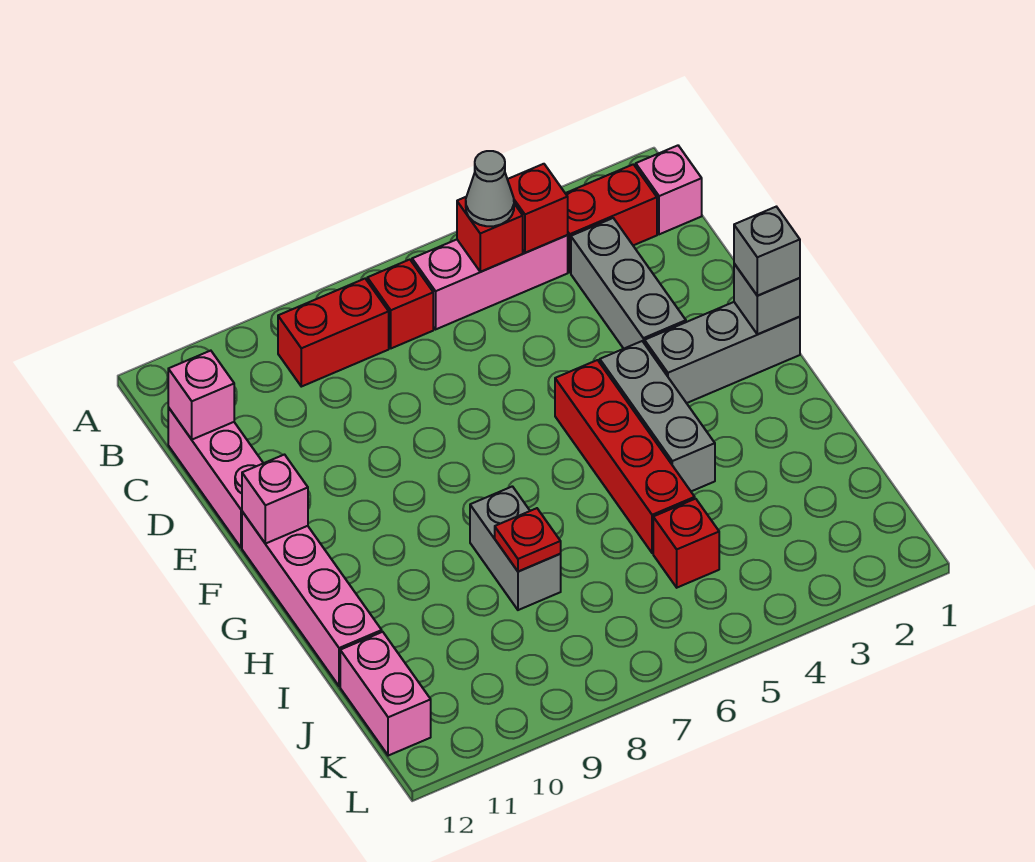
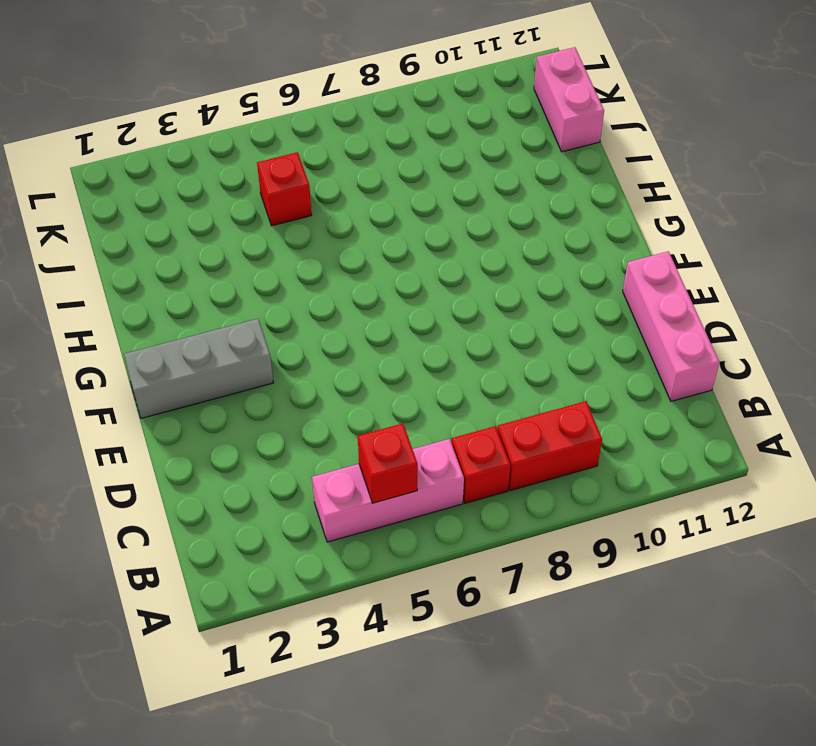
none -> pink brick B1 level 1
none -> red brick B2:B3 level 1
none -> grey brick C3:E3 level 1

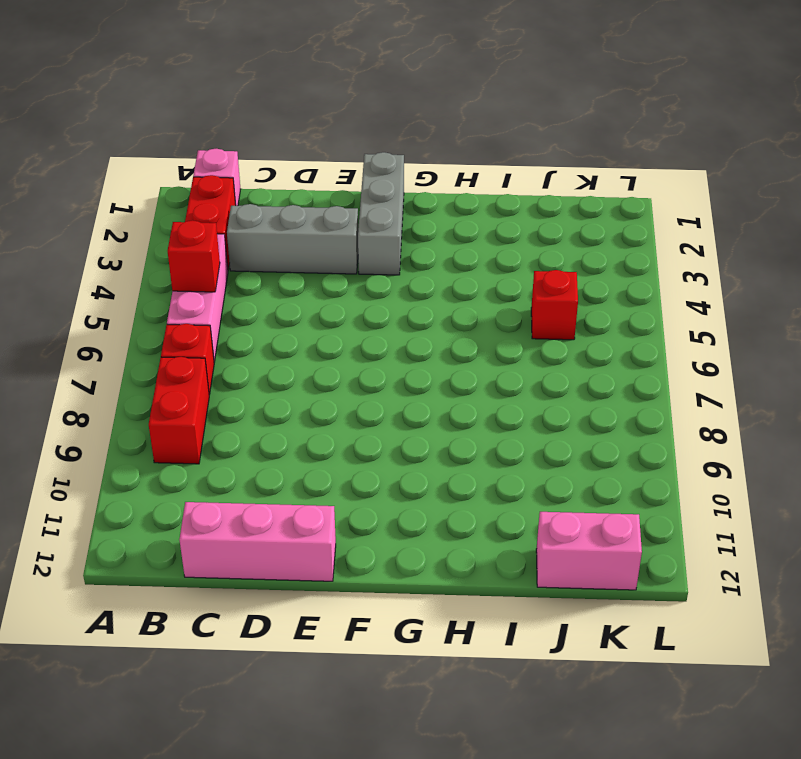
none -> grey brick F4:H4 level 1
none -> red brick F5:I5 level 1
none -> pink brick F12:I12 level 1

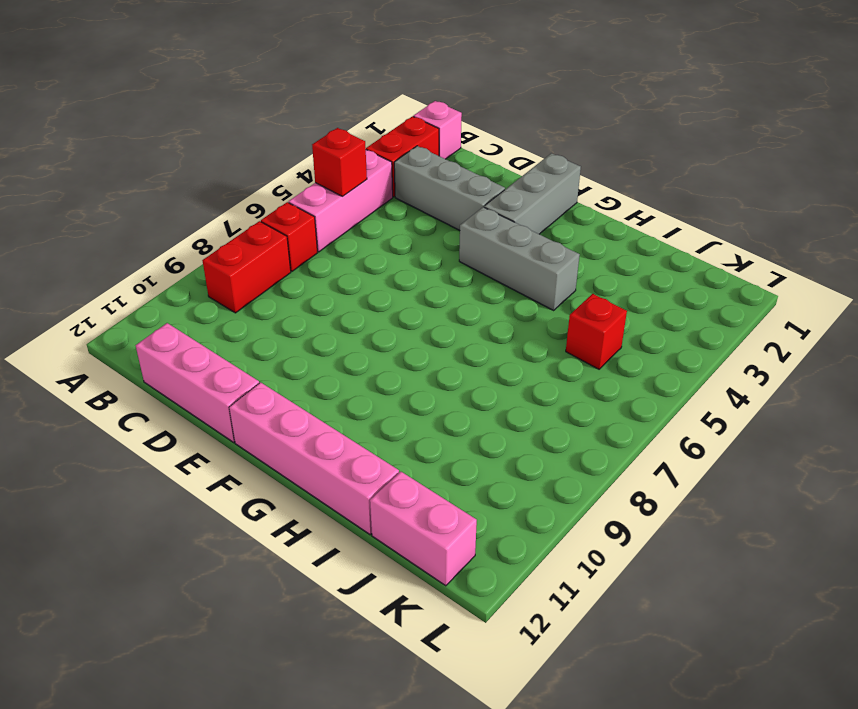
none -> red brick F5:I5 level 1
none -> grey brick H8:I8 level 1
none -> red brick B4 level 2

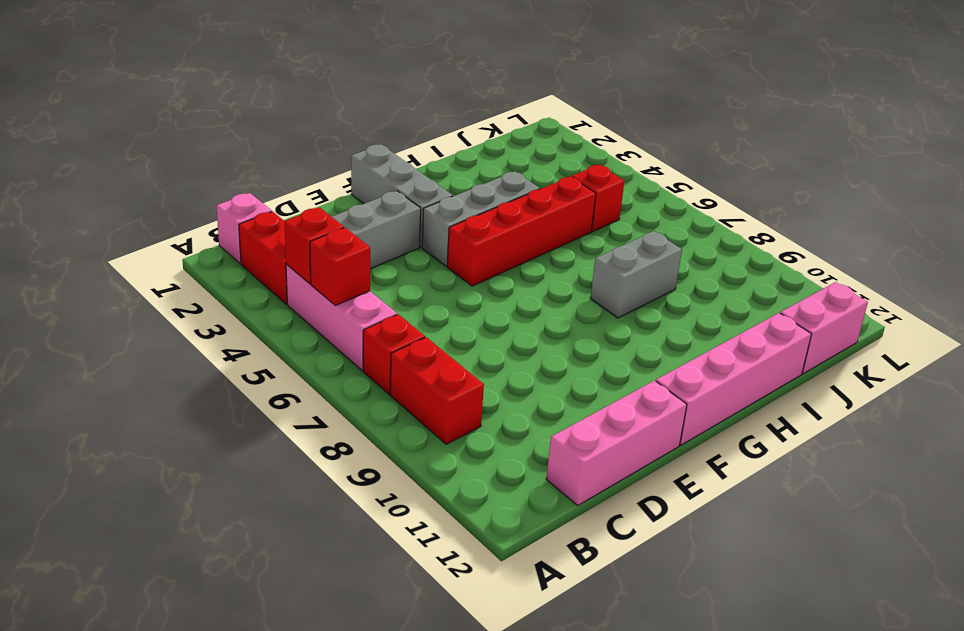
none -> pink brick C12 level 2
none -> grey brick F1 level 2
none -> pink brick F12 level 2

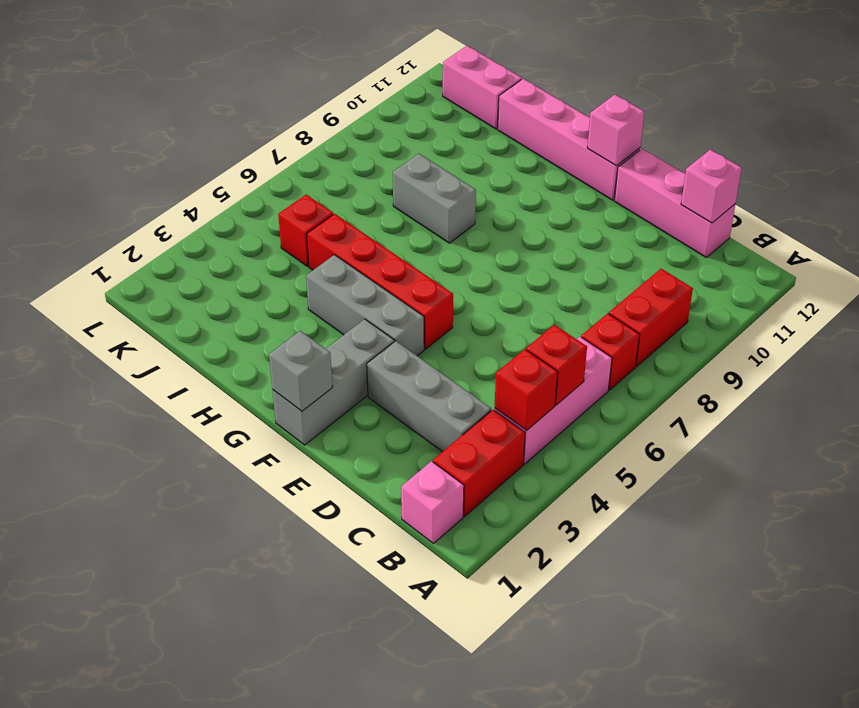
none -> red plate I8 level 2
none -> grey cone B5 level 3
none -> grey brick F1 level 3

